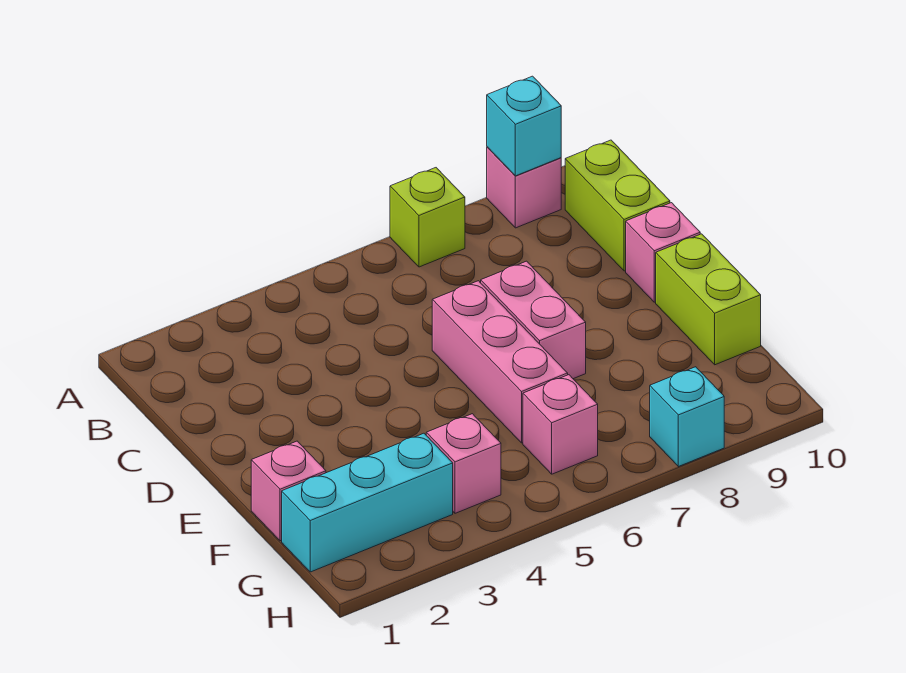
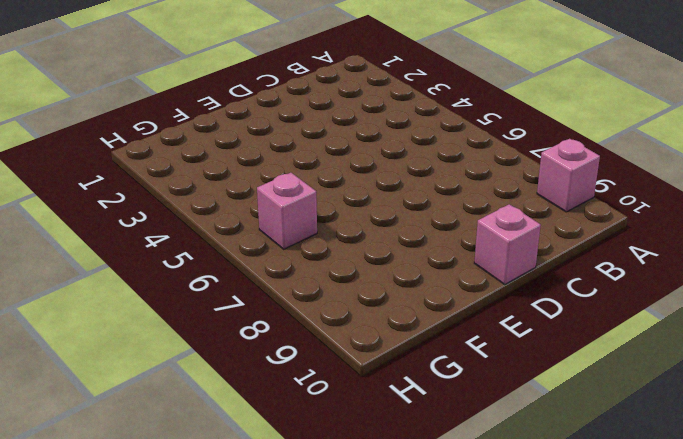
none -> lime brick A7 level 1
none -> lime brick B10:C10 level 1
none -> pink brick D6:F6 level 1

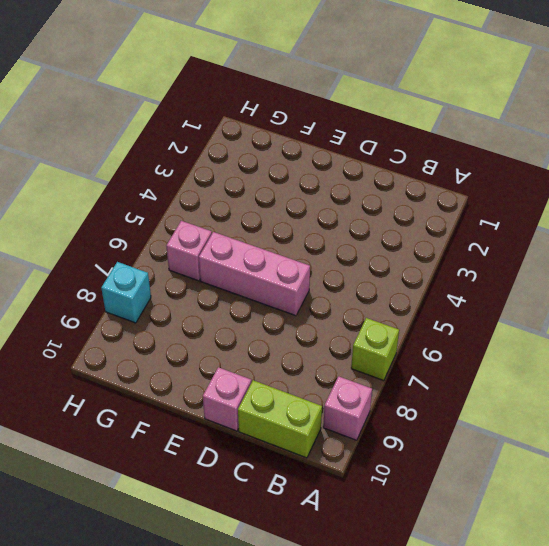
none -> pink brick D7:E7 level 1
none -> lime brick E10:F10 level 1
none -> pink brick F1 level 1

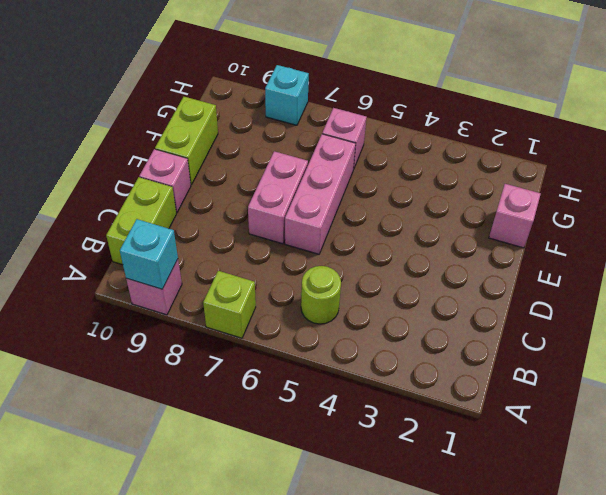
lime round brick B5 level 1 -> none
none -> cyan brick G1:G3 level 1
none -> pink brick G4 level 1

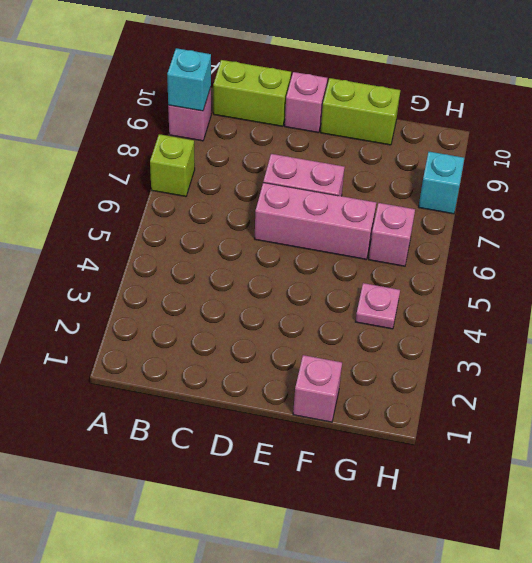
pink plate G4 level 1 -> pink brick G4 level 1
none -> cyan brick G1:G3 level 1

